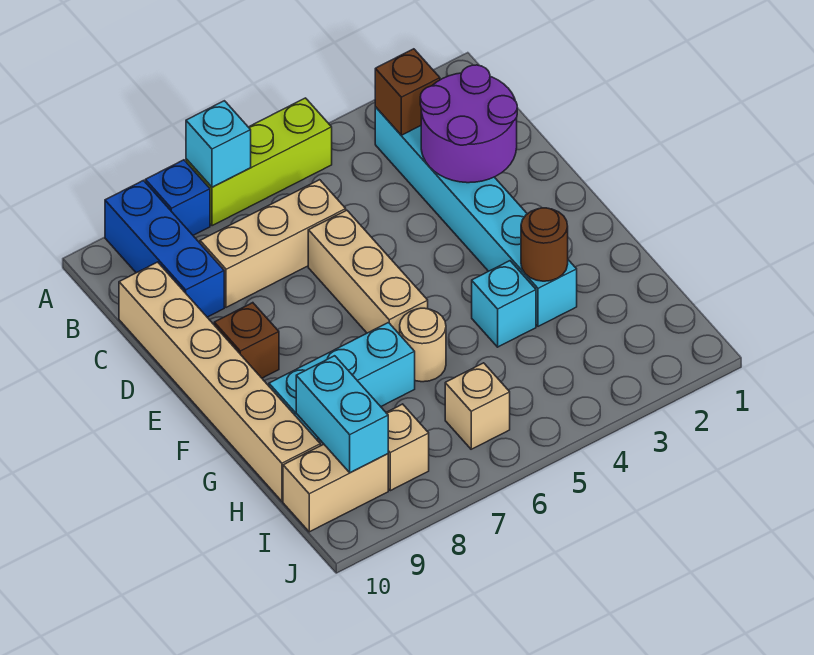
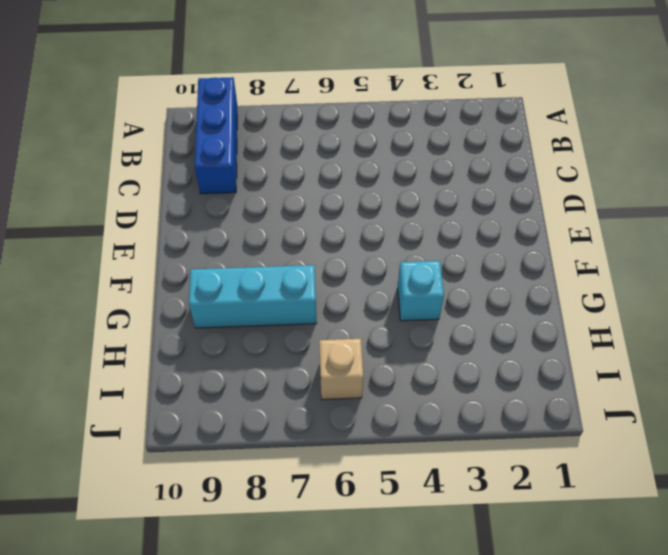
none -> lime brick A5:A7 level 1
none -> blue brick A8 level 1
none -> cyan brick B3:G3 level 1

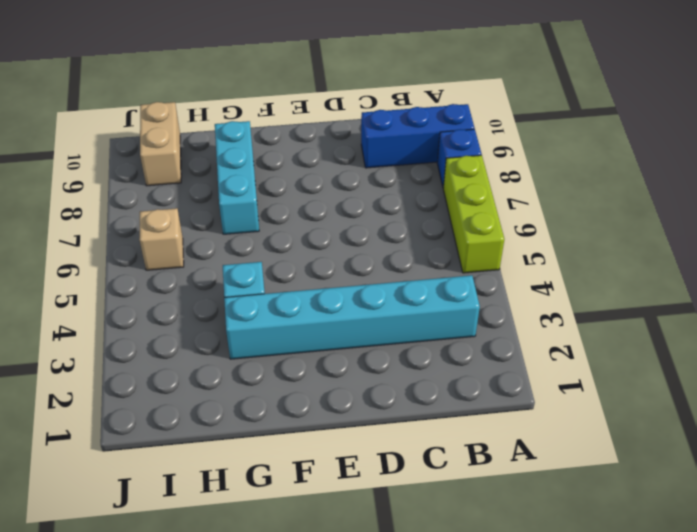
none -> tan brick C6:C8 level 1
none -> tan brick C10:H10 level 1
none -> tan brick D6:F6 level 1

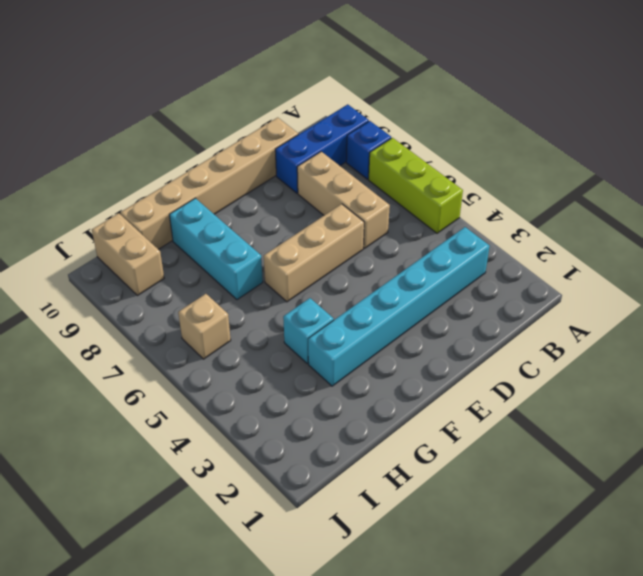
none -> brown brick E9 level 1
none -> tan round brick G6 level 1
none -> tan brick I8 level 1

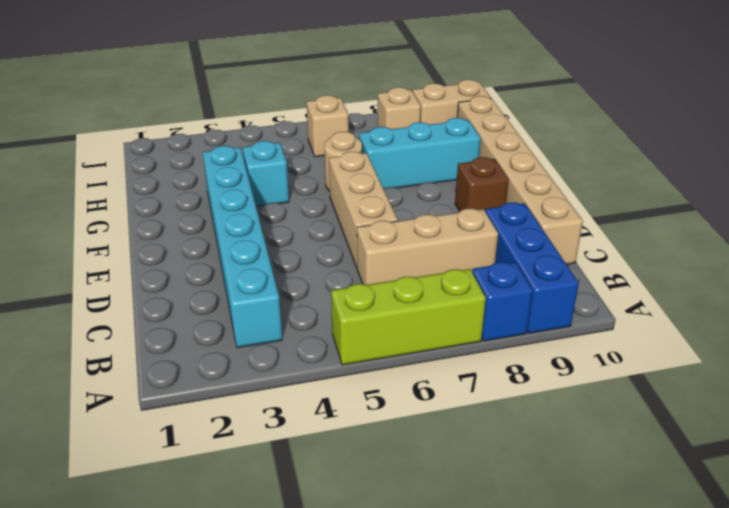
none -> cyan brick A7 level 2
none -> brown brick B3 level 2
none -> purple round brick C2:D3 level 2

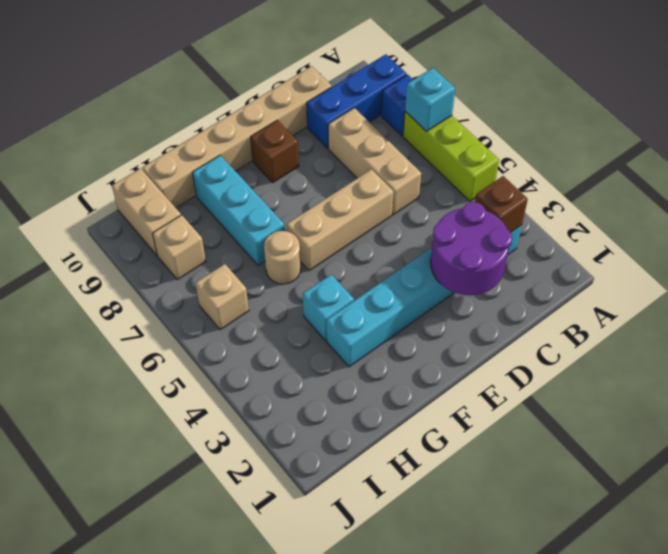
none -> brown round brick G3 level 2
none -> cyan brick H9:I9 level 2

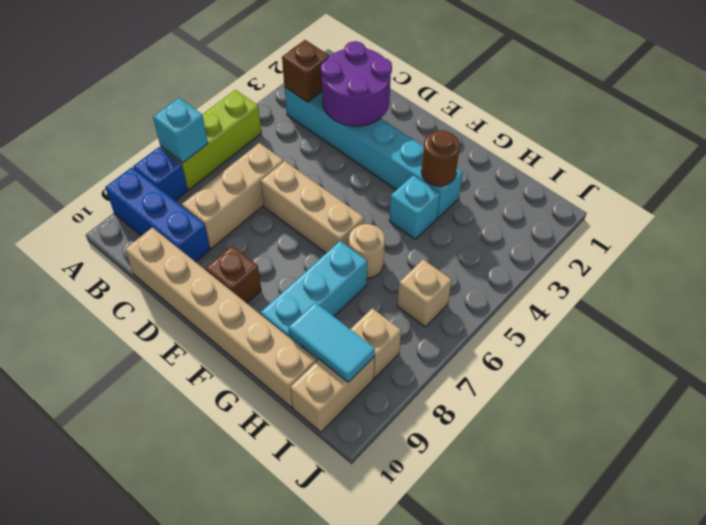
cyan tile H9:I9 level 2 -> cyan brick H9:I9 level 2

